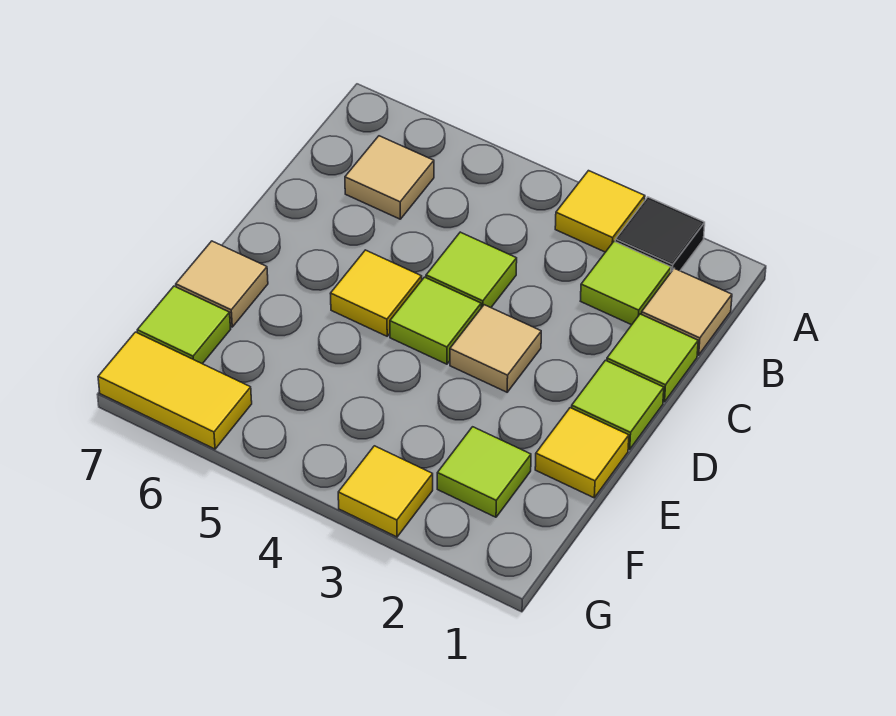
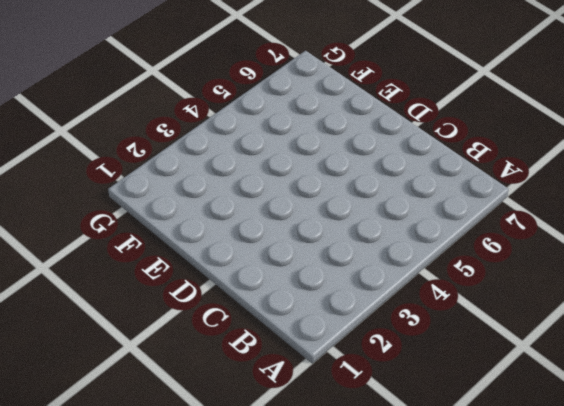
none -> black tile A2 level 1
none -> yellow tile A3 level 1
none -> tan tile B1 level 1

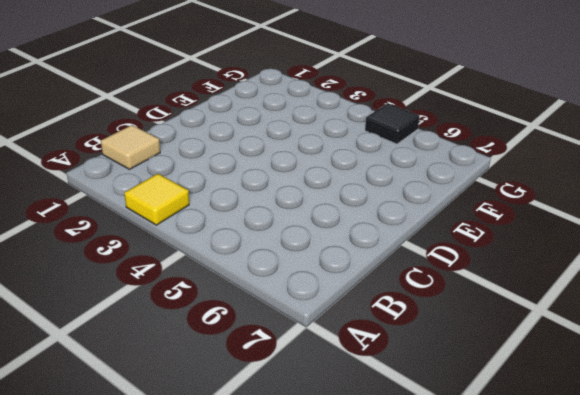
black tile G5 level 1 -> black tile A2 level 1
none -> lime tile B2 level 1
none -> tan tile B6 level 1
none -> lime tile C1 level 1

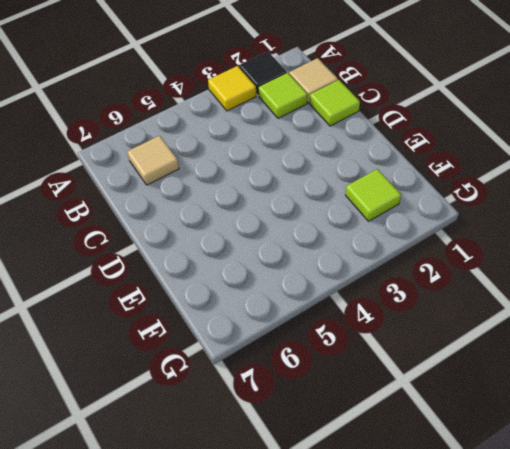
none -> lime tile C4 level 1
none -> lime tile D1 level 1
none -> tan tile D3 level 1

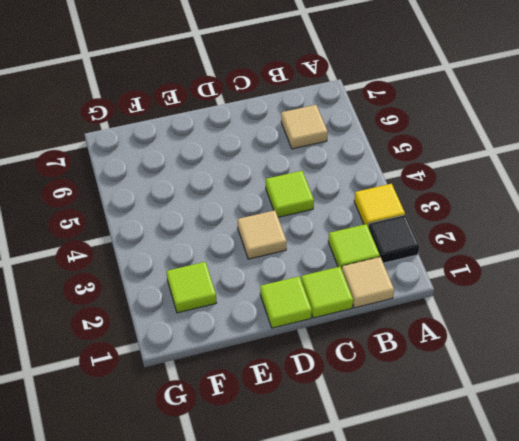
none -> lime tile D4 level 1
none -> yellow tile D5 level 1
none -> yellow tile E1 level 1

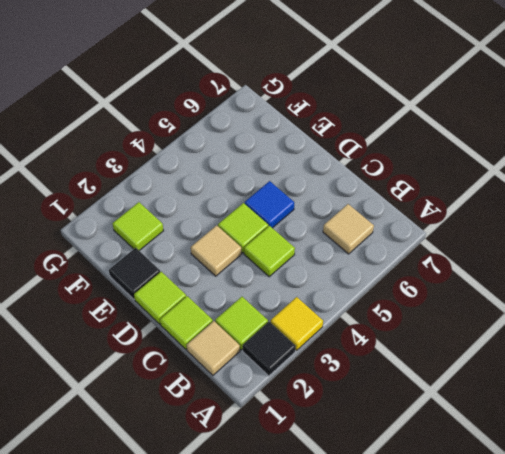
blue tile D5 level 1 -> yellow tile D5 level 1
black tile E1 level 1 -> yellow tile E1 level 1
none -> tan tile E7 level 1
none -> lime tile F7 level 1
none -> yellow tile G3 level 1

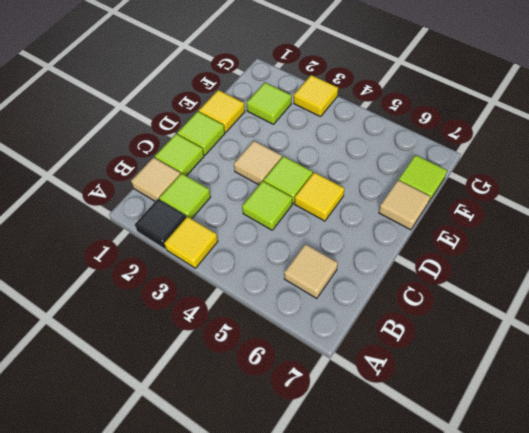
none -> yellow tile G6:G7 level 1

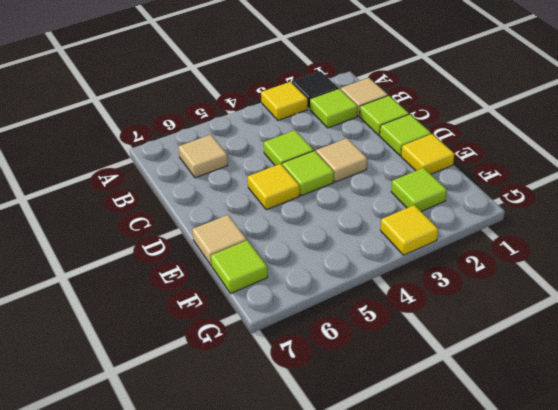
none -> yellow tile G6:G7 level 1

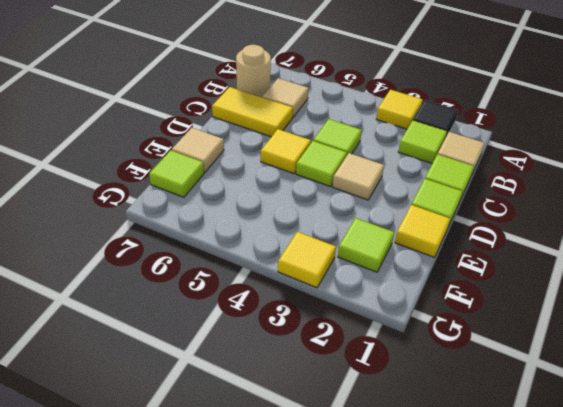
tan round brick B7 level 1 -> none
yellow tile C6:C7 level 1 -> yellow tile G6:G7 level 1

